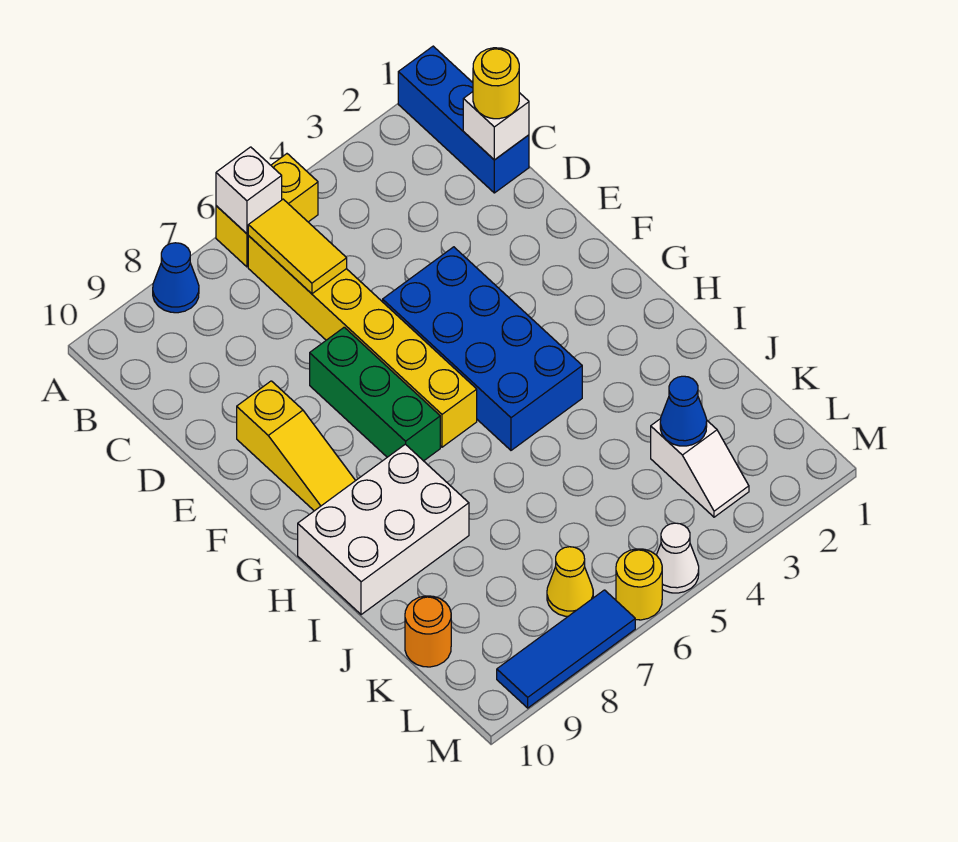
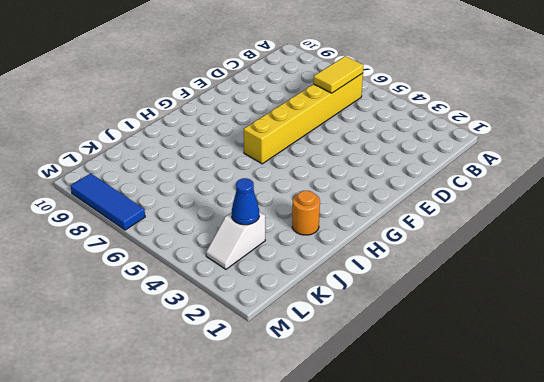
orange round brick I2 level 1 -> orange round brick K10 level 1
none -> blue brick A1:C1 level 1
none -> yellow brick A5:A6 level 1
none -> blue cone A8 level 1

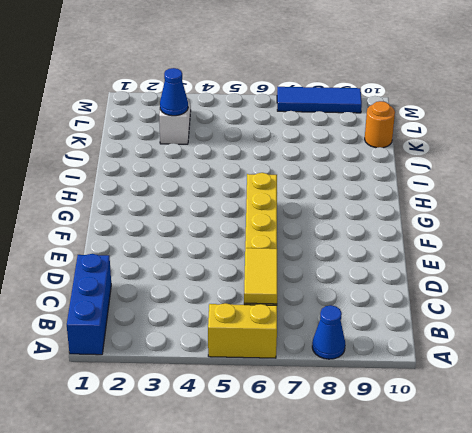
none -> blue brick E4:H5 level 1
none -> green brick E7:G7 level 1
none -> yellow slope E9:G9 level 1 top E

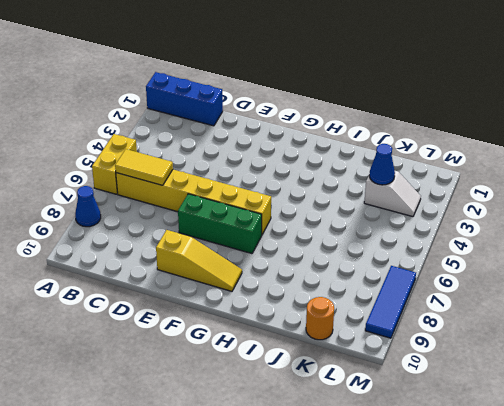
none -> blue brick E4:H5 level 1
none -> white brick H8:I10 level 1
none -> yellow cone L7 level 1

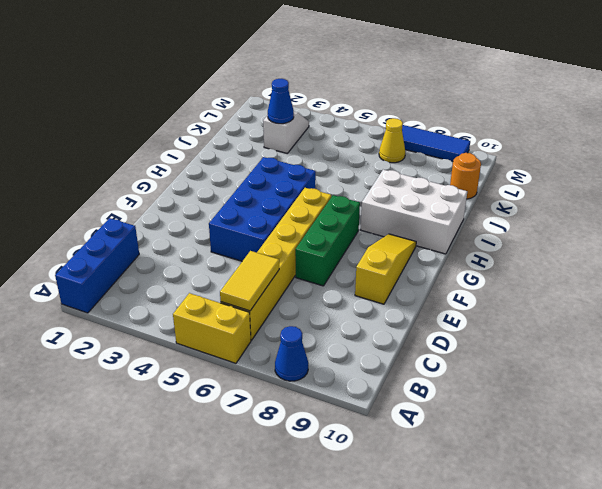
none -> white cone M5 level 1
none -> yellow round brick M6 level 1
none -> white brick A6 level 2

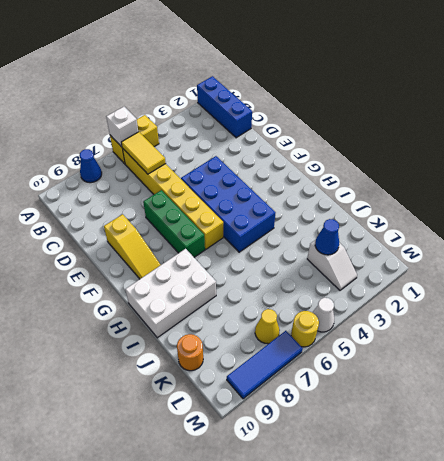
none -> white brick C1 level 2
none -> yellow round brick C1 level 3

